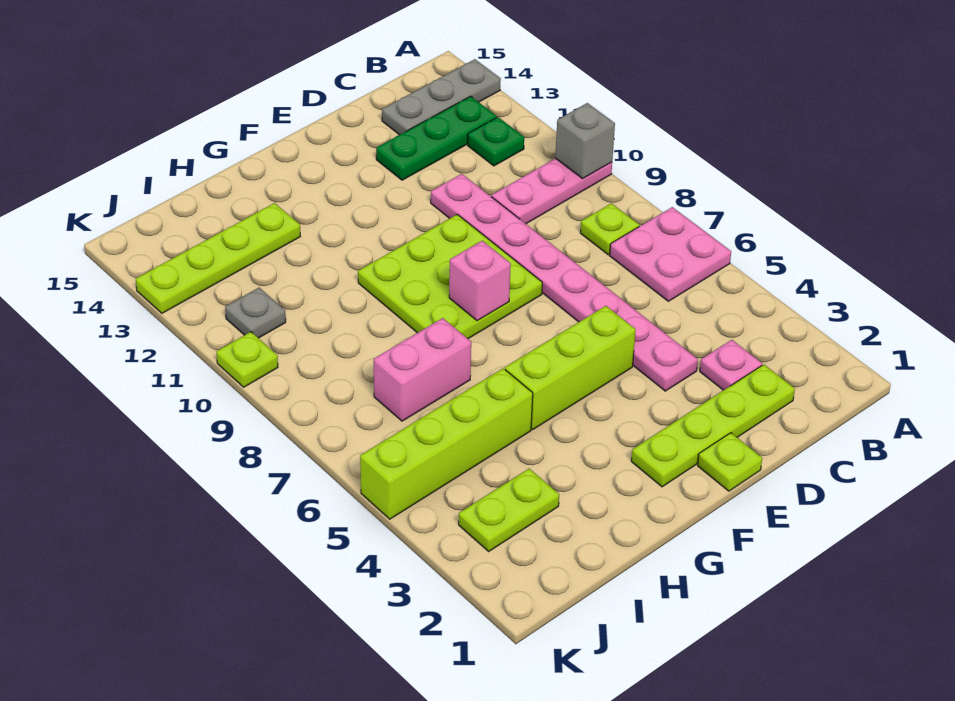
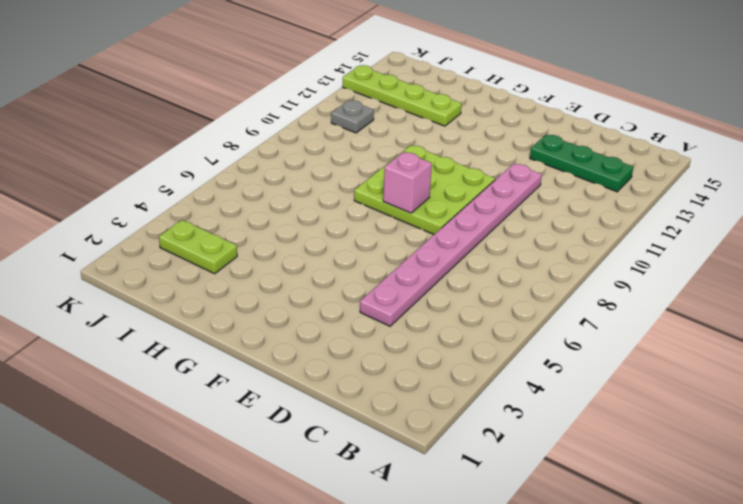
none -> pink plate A6:B7 level 1
none -> pink plate A10:C10 level 1
none -> grey plate A14:C14 level 1

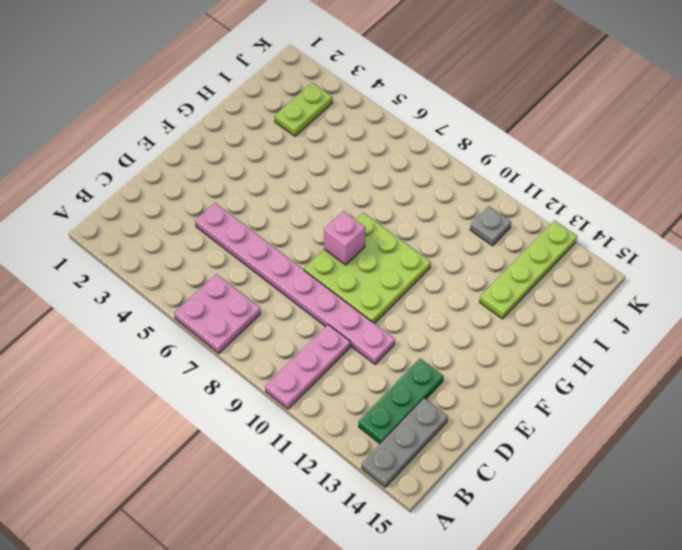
none -> lime plate B8 level 1
none -> green plate B12 level 1
none -> lime plate C2:F2 level 1

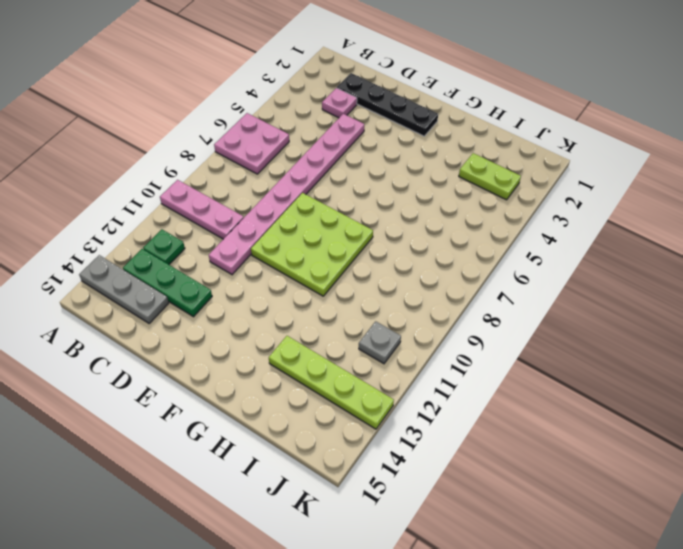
black plate C2:F2 level 1 -> lime plate C2:F2 level 1
none -> lime plate B8 level 1
none -> lime plate E1 level 1
none -> lime brick E5:G5 level 1

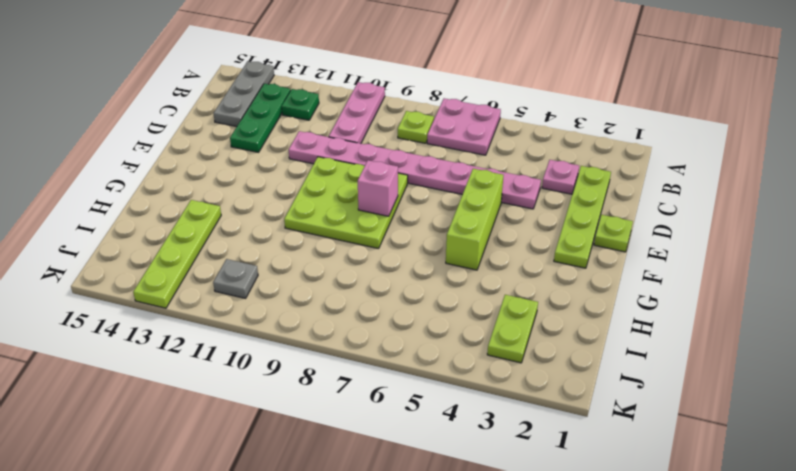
none -> lime brick H5:K5 level 1
none -> pink brick H7:I7 level 1
none -> lime plate K10 level 1

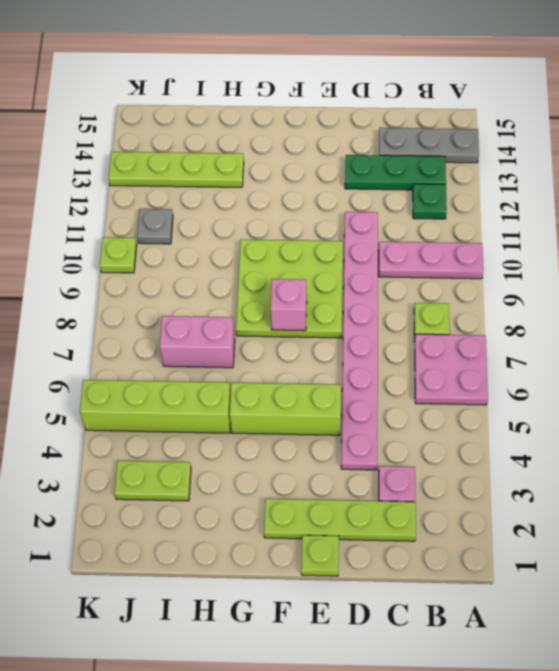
none -> grey brick A10 level 2

